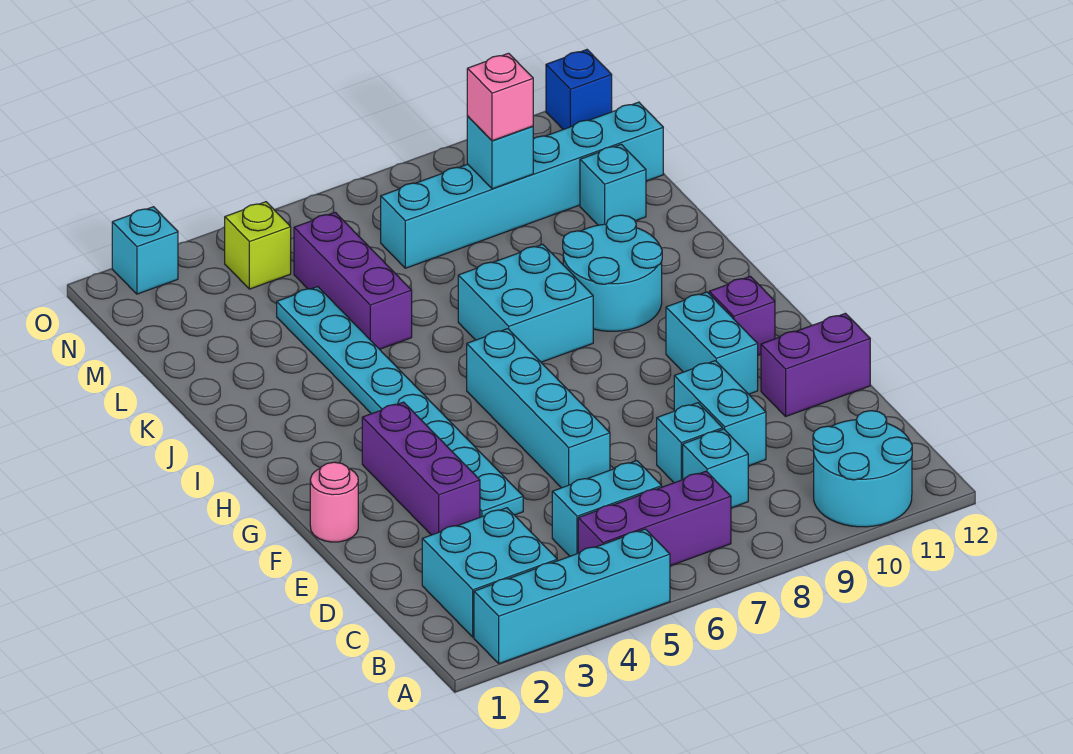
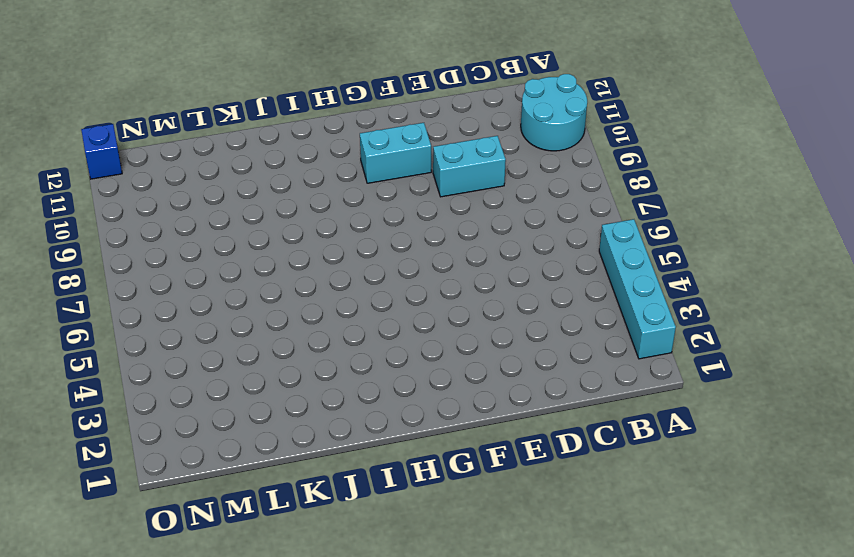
none -> cyan brick B2:C3 level 1
none -> purple brick B5:B7 level 1
none -> cyan brick C5:C6 level 1

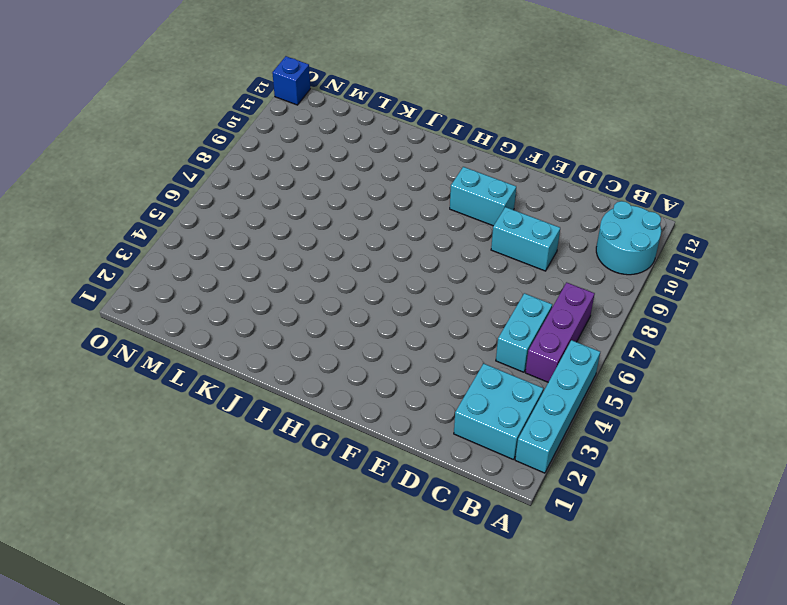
none -> cyan brick C8 level 1
none -> cyan brick D8 level 1
none -> purple brick E3:G3 level 1

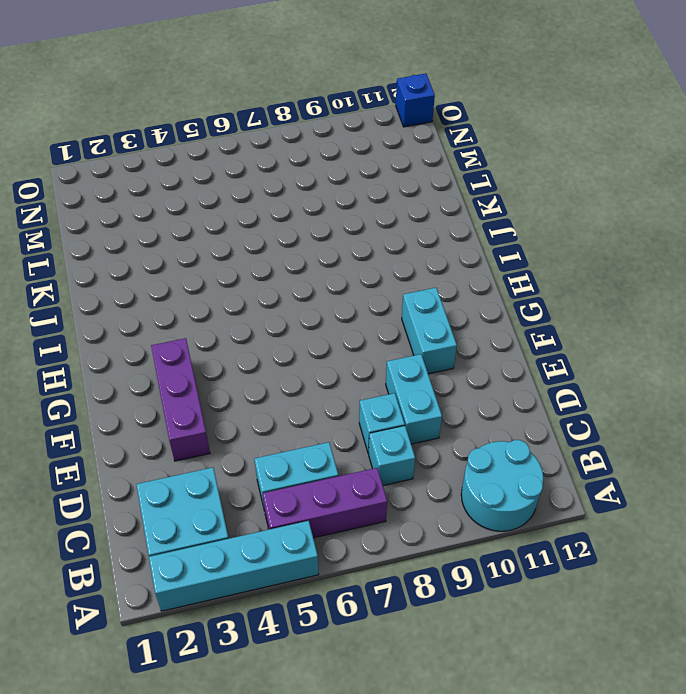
none -> cyan plate E4:L4 level 1
none -> cyan brick E6:H6 level 1
none -> purple brick E11:E12 level 1

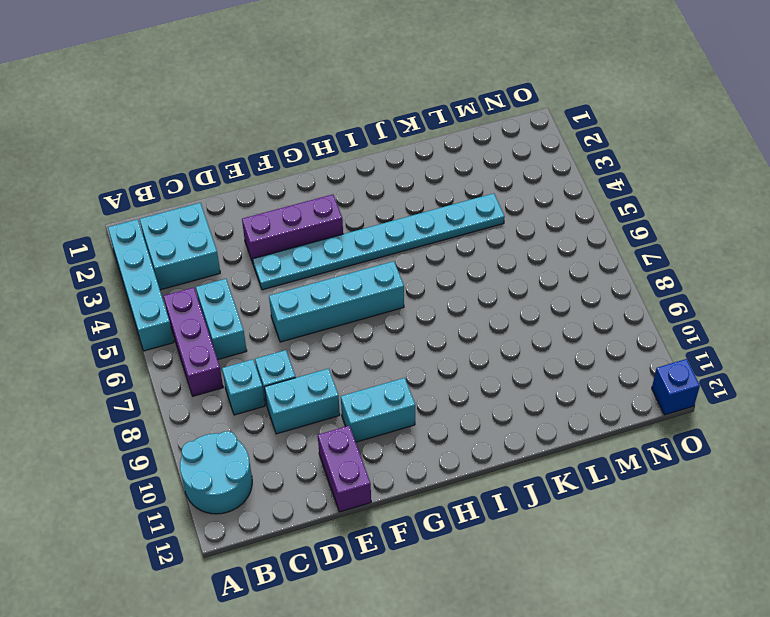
none -> pink round brick F1 level 1
none -> purple brick G11 level 1
none -> cyan brick I7:J8 level 1

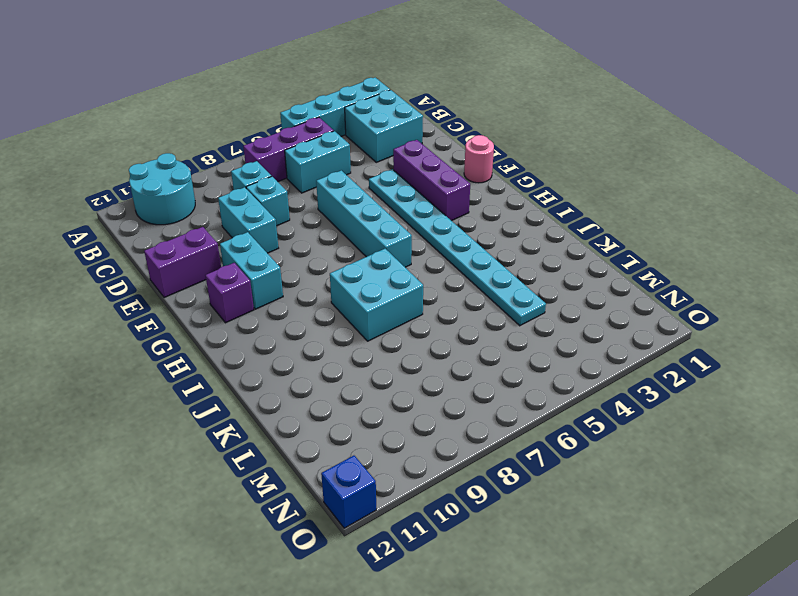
none -> cyan round brick I9:J10 level 1
none -> purple brick K5:M5 level 1
none -> cyan brick L11 level 1

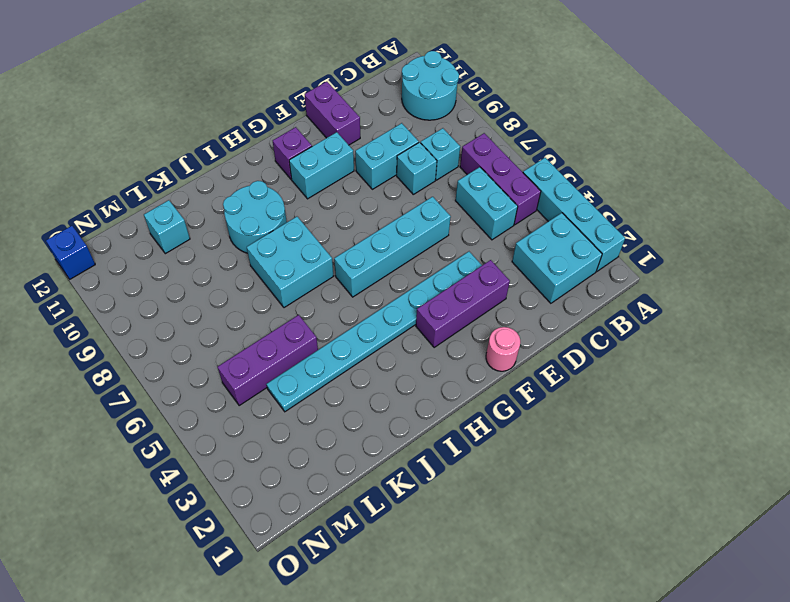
none -> cyan brick M7:M12 level 1
none -> lime brick N4 level 1
none -> cyan brick O2 level 1

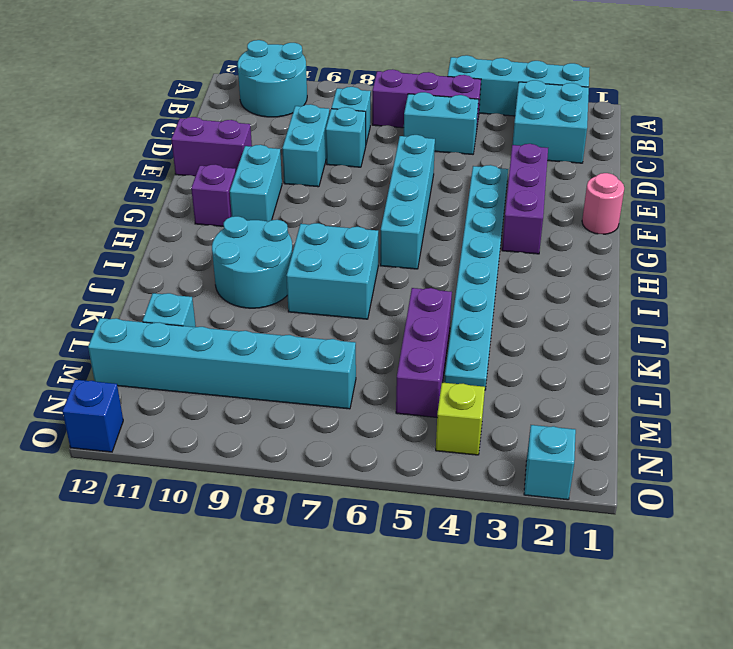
none -> cyan brick M9 level 2
none -> pink brick M9 level 3

